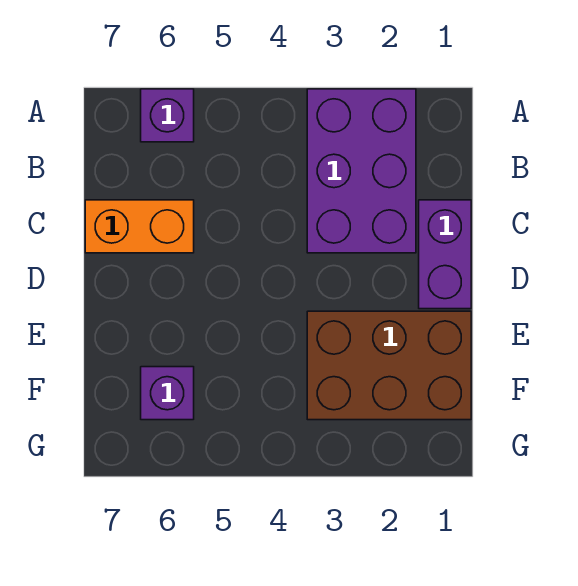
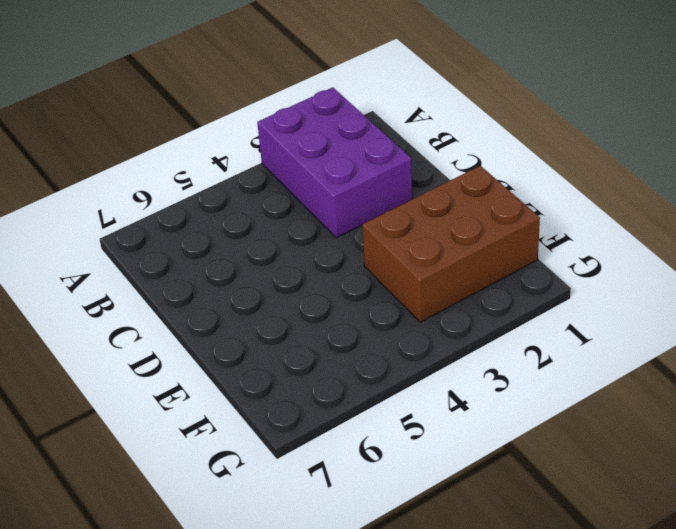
none -> purple brick A6 level 1
none -> purple brick C1:D1 level 1

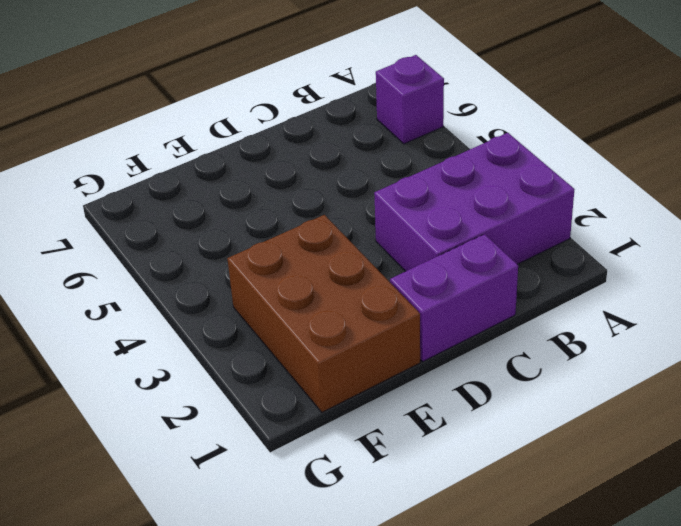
none -> orange brick C6:C7 level 1
none -> purple brick F6 level 1

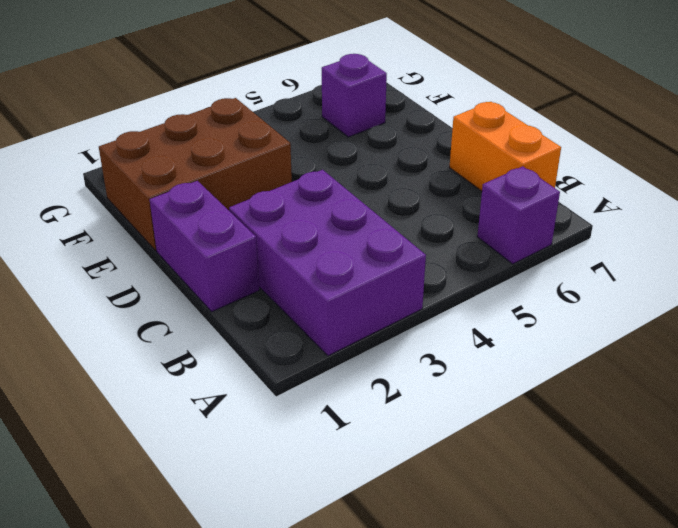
orange brick B7:C7 level 1 -> orange brick C6:C7 level 1

